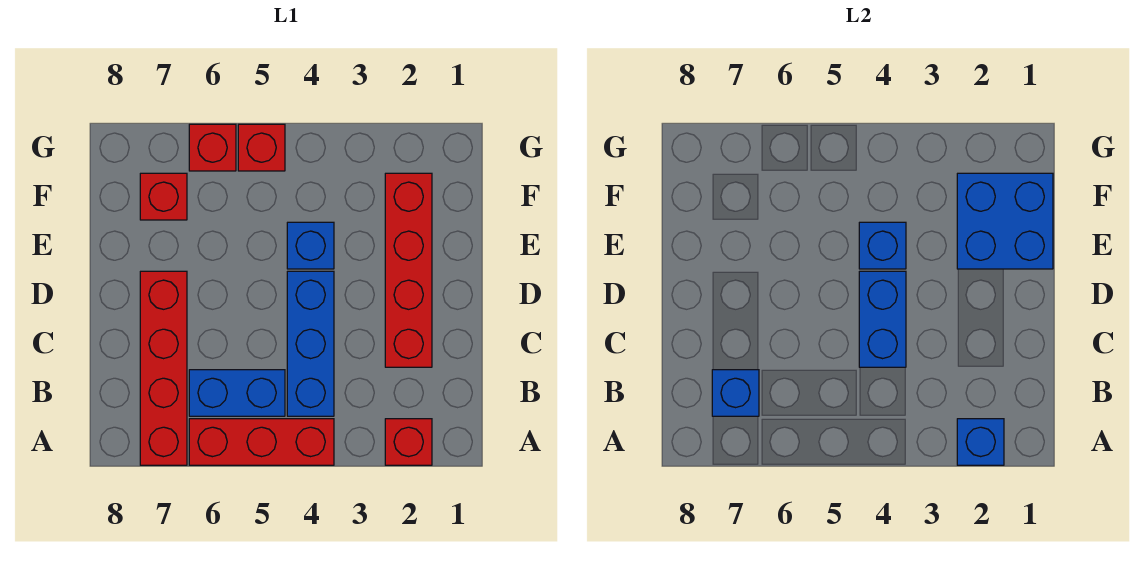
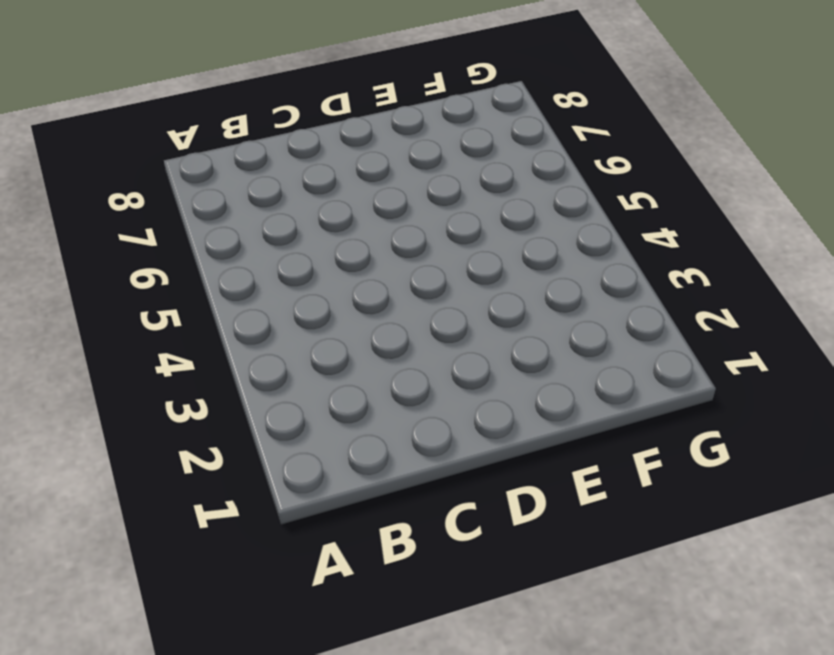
none -> red brick A2 level 1
none -> red brick A4:A6 level 1
none -> red brick A7:D7 level 1

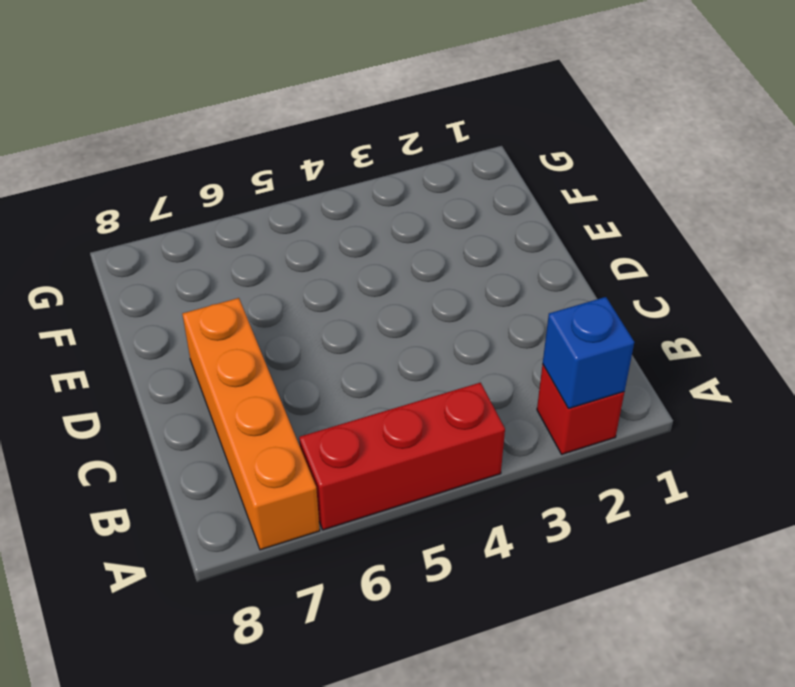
orange brick A7:D7 level 1 -> red brick A7:D7 level 1
none -> blue brick B4:D4 level 1
none -> blue brick B5:B6 level 1
none -> red brick C2:F2 level 1

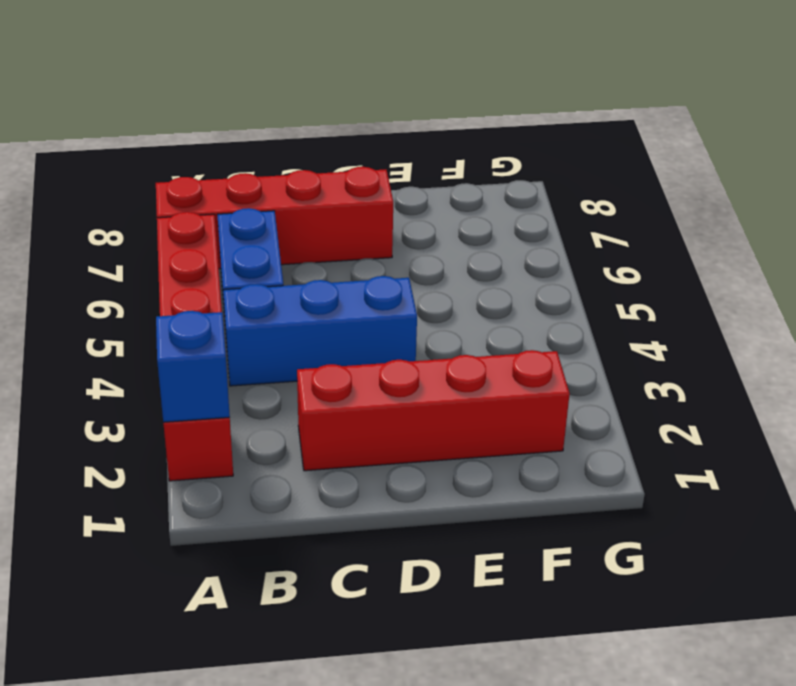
none -> blue brick E4 level 1
none -> red brick F7 level 1
none -> red brick G5 level 1

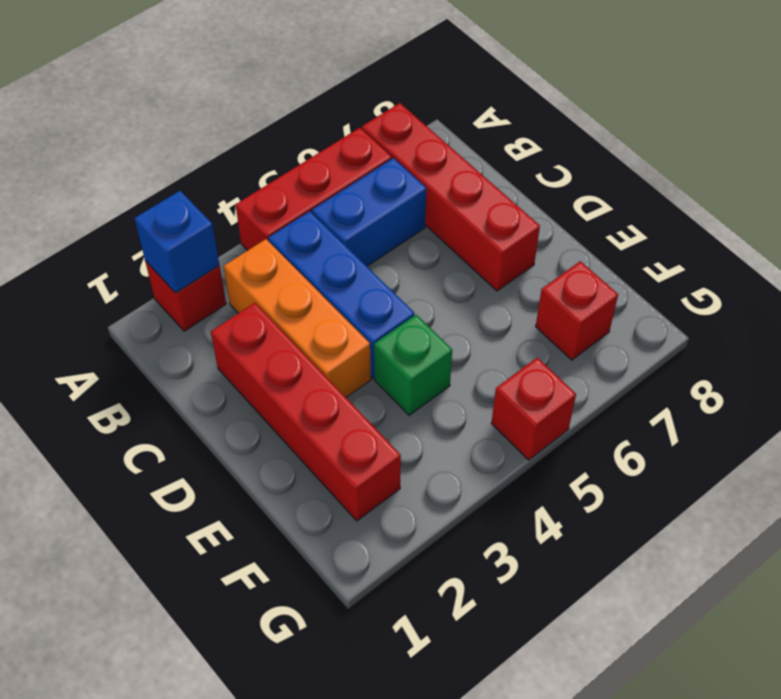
orange brick B3:D3 level 1 -> none
green brick E4 level 1 -> blue brick E4 level 1
none -> red brick G6 level 1
none -> blue brick B7 level 2
none -> blue brick C4:D4 level 2

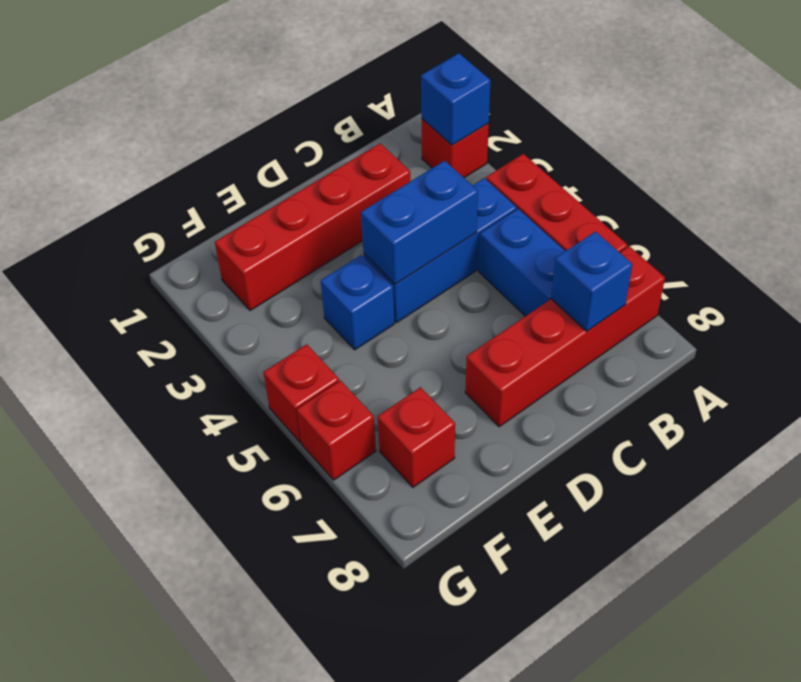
none -> blue brick E1:F2 level 2
none -> blue brick E4 level 2

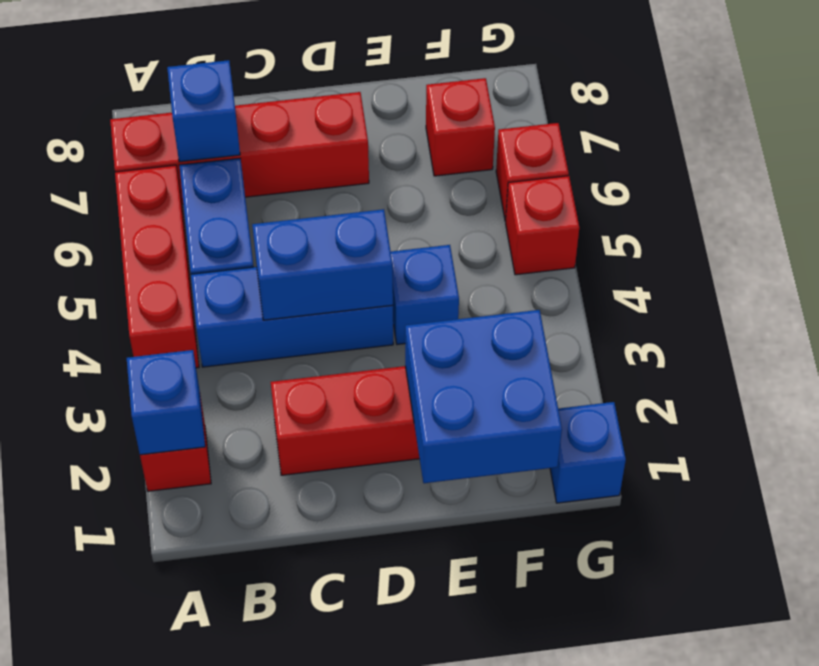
blue brick G1 level 1 -> blue brick E4 level 2

